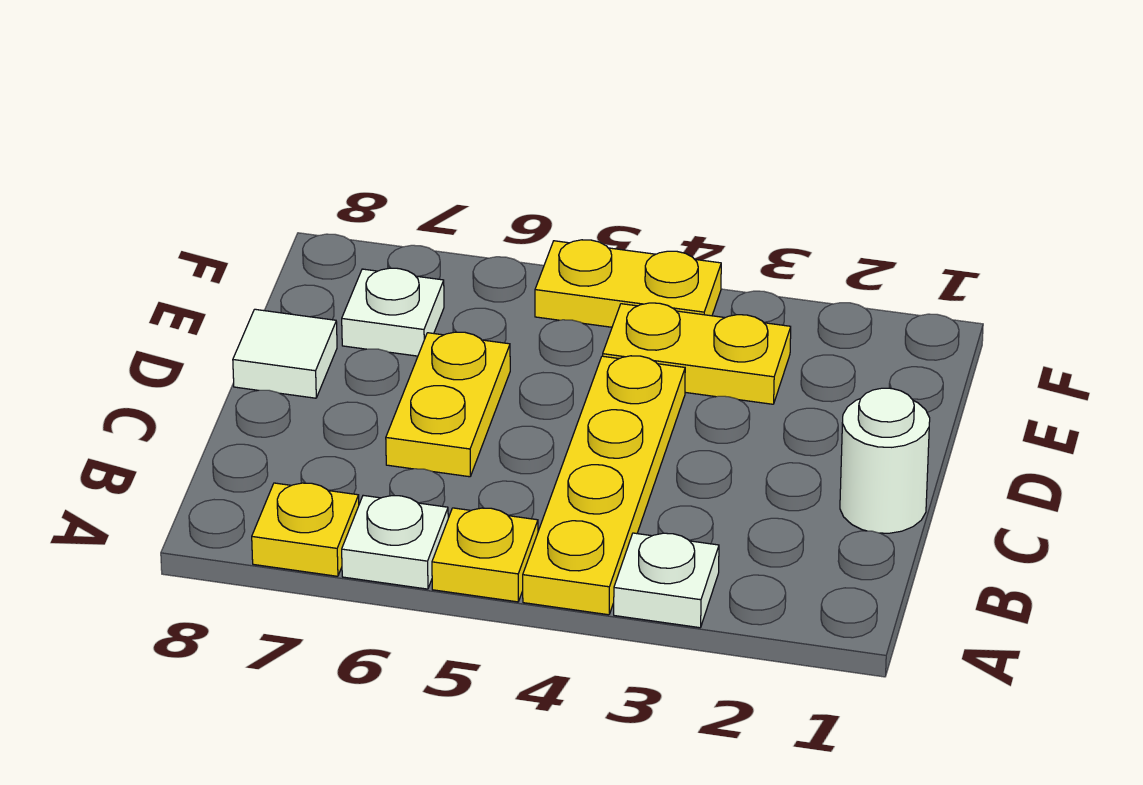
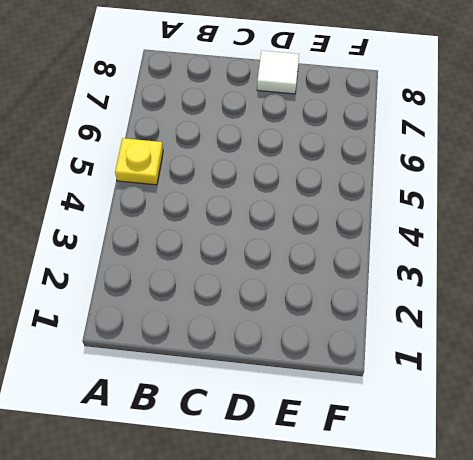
none -> white plate A3 level 1
none -> yellow plate A4:D4 level 1

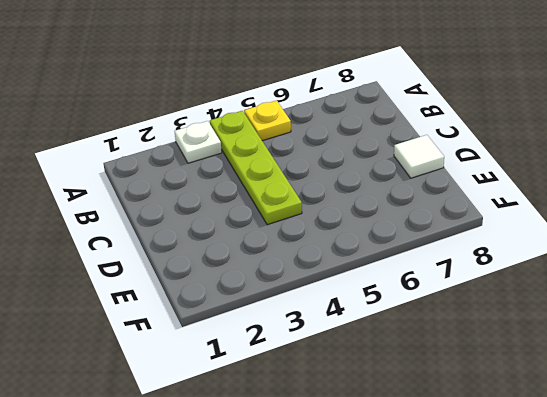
lime plate A4:D4 level 1 -> yellow plate A4:D4 level 1
none -> white plate A6 level 1
none -> yellow plate A7 level 1

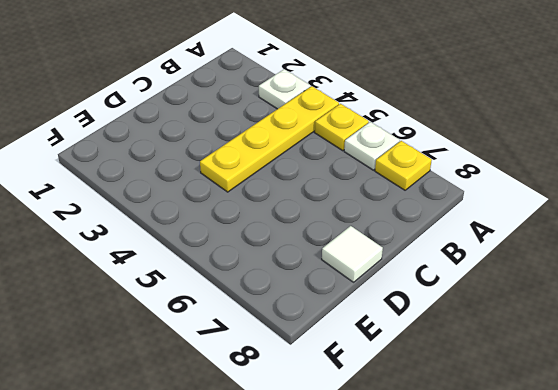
none -> white round brick C1 level 1
none -> yellow plate C6:D6 level 1

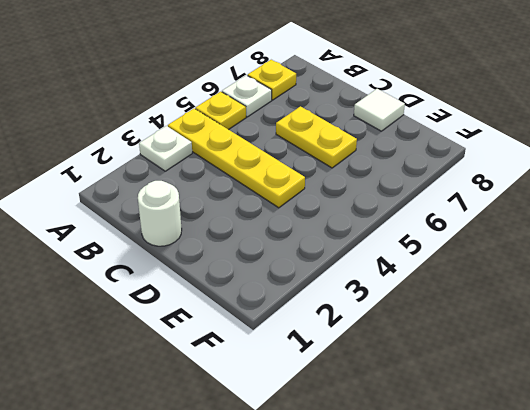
none -> yellow plate E3:E4 level 1
none -> white plate E7 level 1

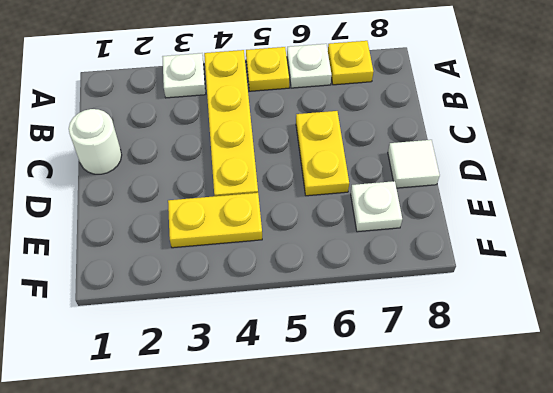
none -> yellow plate F4:F5 level 1

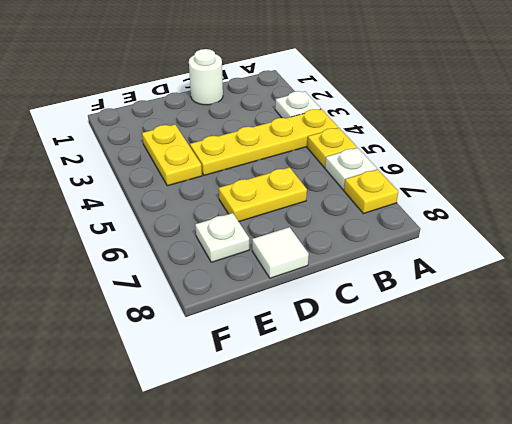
none -> yellow plate F4:F5 level 1

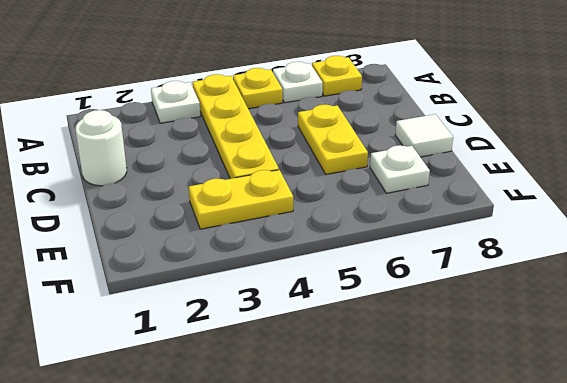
none -> yellow plate F4:F5 level 1

